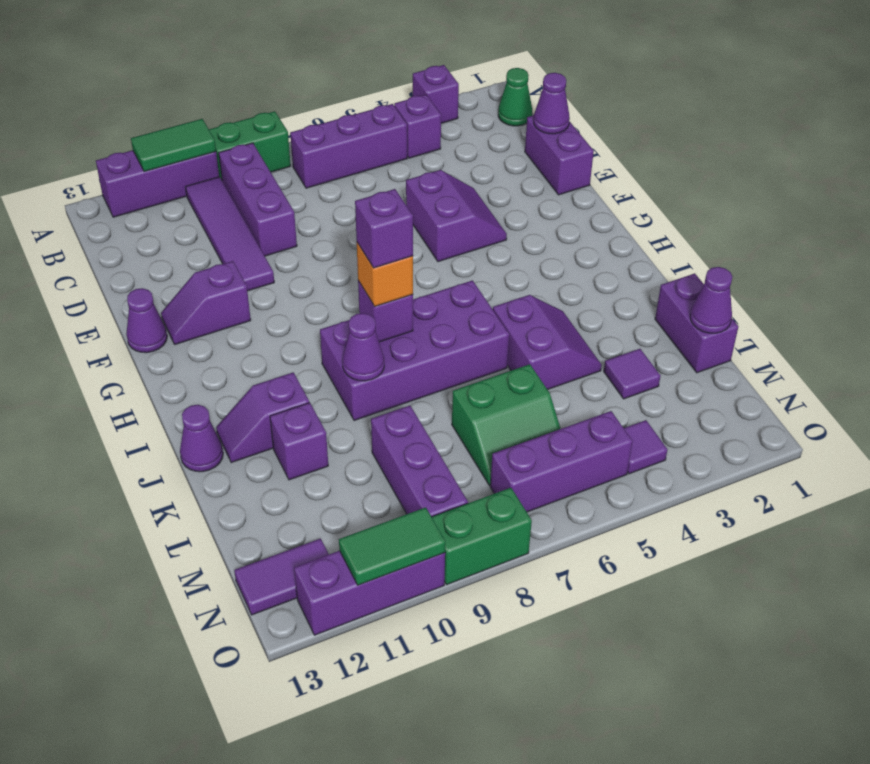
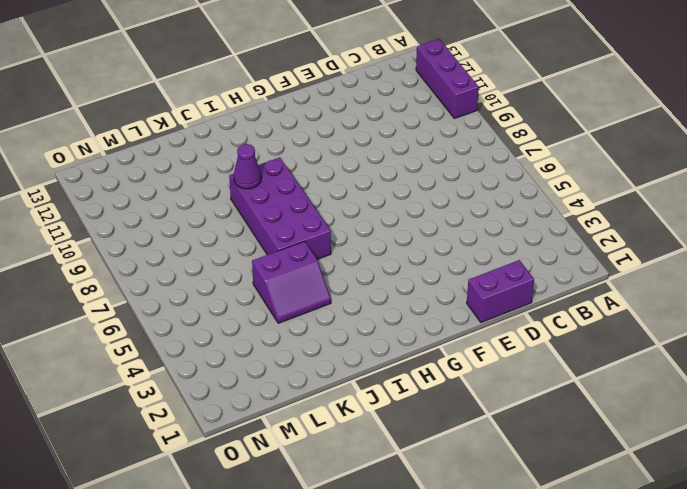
none -> purple brick A3 level 1
none -> green brick A8:A9 level 1
none -> green cone B1 level 1
none -> purple brick B4 level 1

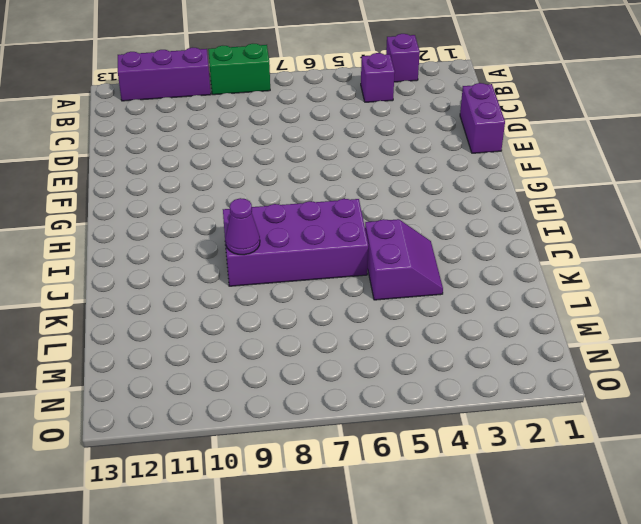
none -> green cone B1 level 1
none -> purple brick B5:B7 level 1
none -> purple brick B9:D9 level 1
none -> purple tile B10:E10 level 1

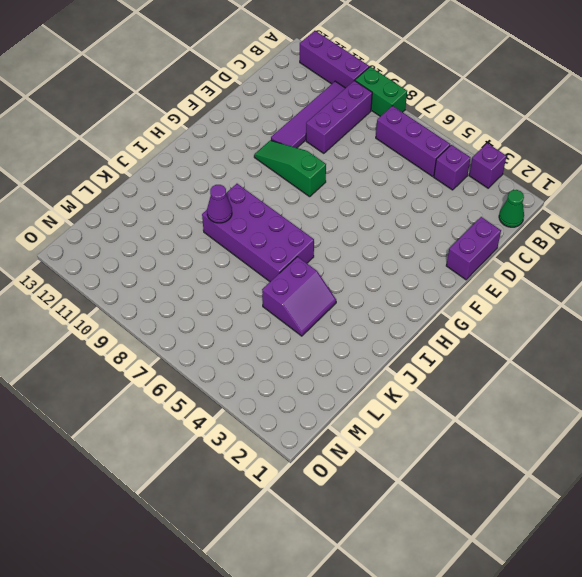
green slope F8:F10 level 1 top 8 -> none
none -> purple slope E4:F5 level 1 top 5
none -> purple slope F11:F12 level 1 top 11
none -> purple cone F13 level 1
none -> purple slope J11:J12 level 1 top 11

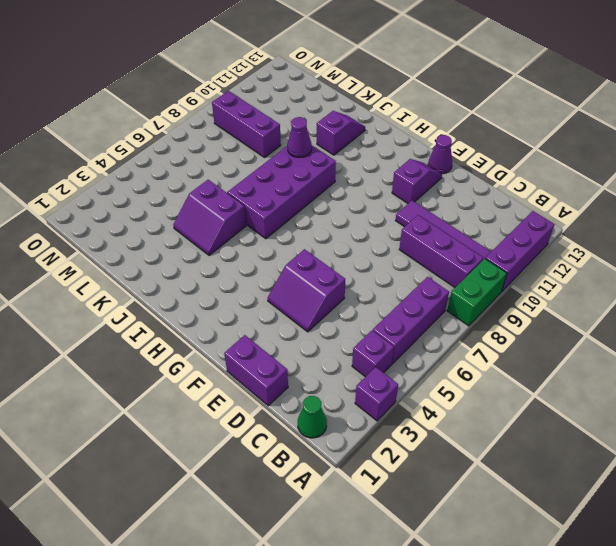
none -> purple cone J13 level 1
none -> purple brick K1:L1 level 1
none -> purple brick K11 level 1
none -> purple tile L3 level 1

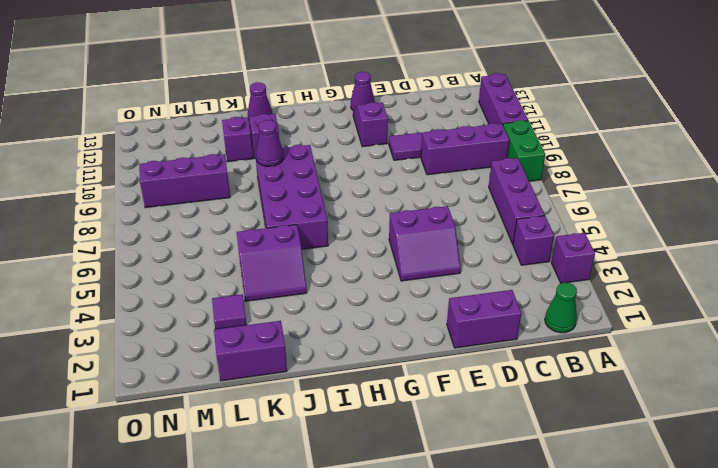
none -> green slope L6:M7 level 1 top L
none -> purple tile N4 level 1
none -> purple brick N5:N7 level 1
none -> purple tile N12:N13 level 1

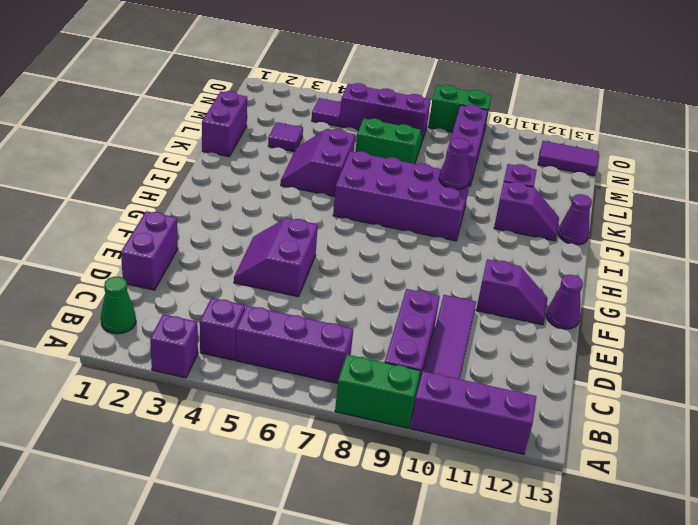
none -> purple brick O10:O12 level 1
none -> green tile A10:A11 level 2
none -> purple cone D1 level 2
none -> purple brick I8 level 2

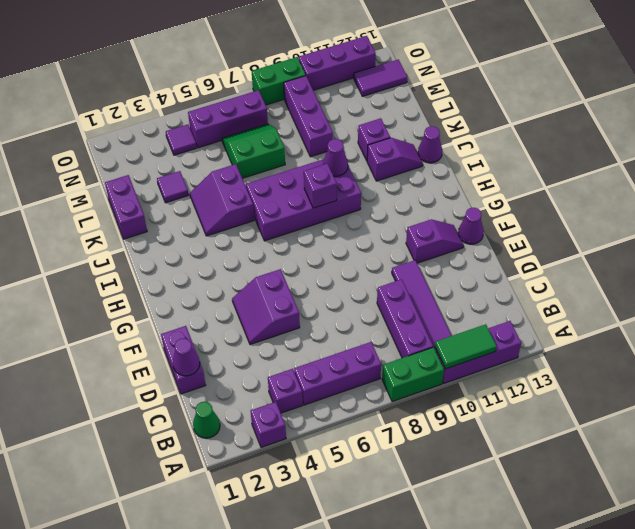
none -> purple cone L1 level 2
none -> green tile O10:O11 level 2
none -> orange brick I8 level 3
none -> purple brick I8 level 4

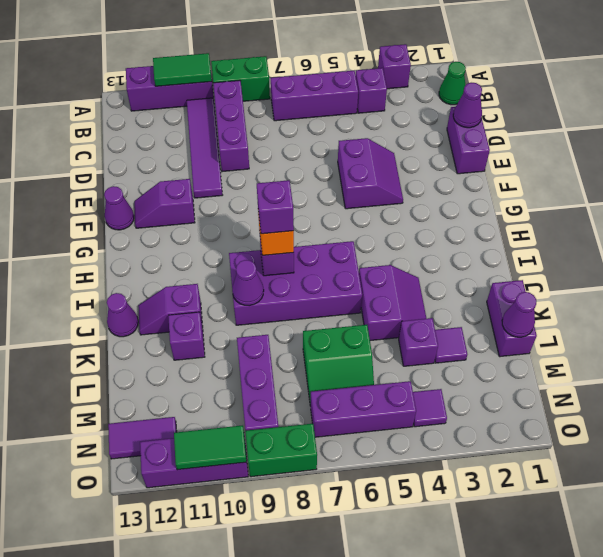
purple brick L4 level 1 -> none

